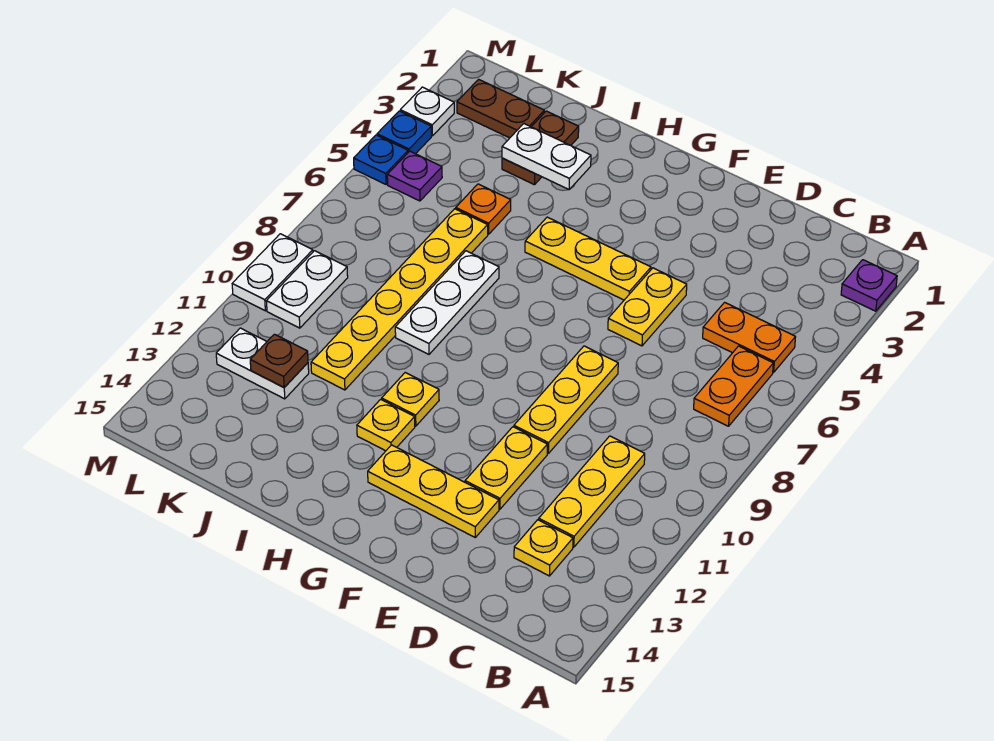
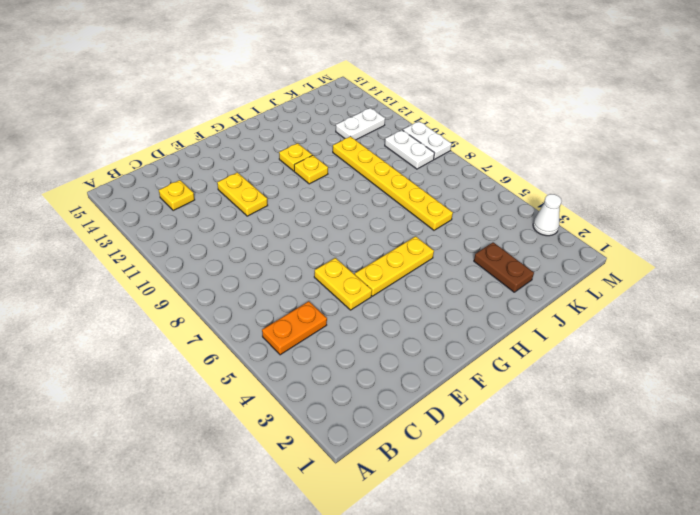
white cone M3 level 1 -> white plate M3 level 1
none -> purple plate A2 level 1
none -> orange plate B6:B7 level 1
none -> yellow plate C10:C12 level 1

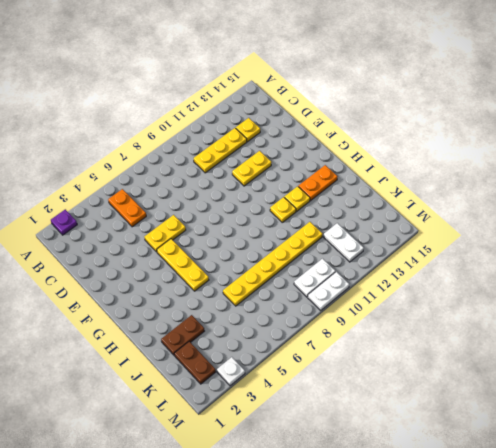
orange plate H13:H14 level 1 -> orange plate B6:B7 level 1
none -> yellow plate E8:E10 level 1
none -> yellow plate E13:G13 level 1
none -> white plate I7:I9 level 1

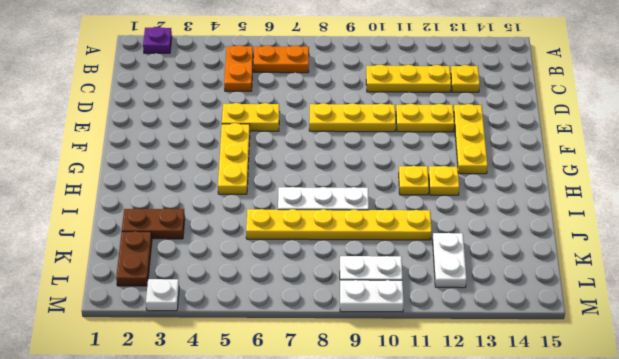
none -> orange plate J5 level 1
none -> purple plate L5 level 1
none -> blue plate M4 level 1

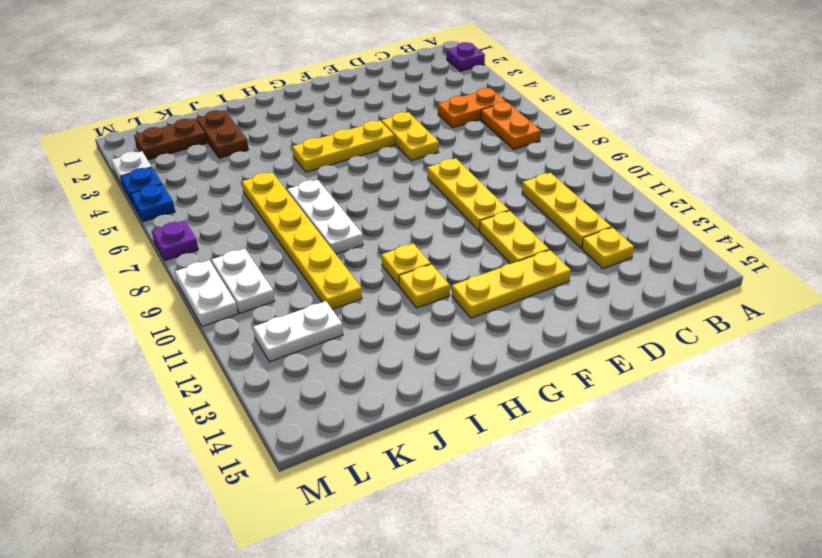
purple plate M7 level 1 -> purple plate L5 level 1
none -> orange plate J5 level 1
none -> white plate I3:J3 level 2
none -> brown plate K12 level 2

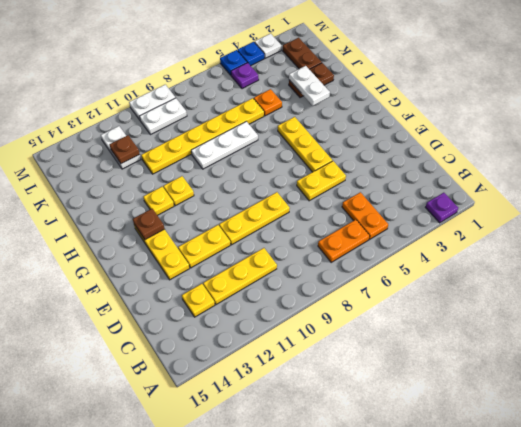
brown plate G13 level 2 -> none

